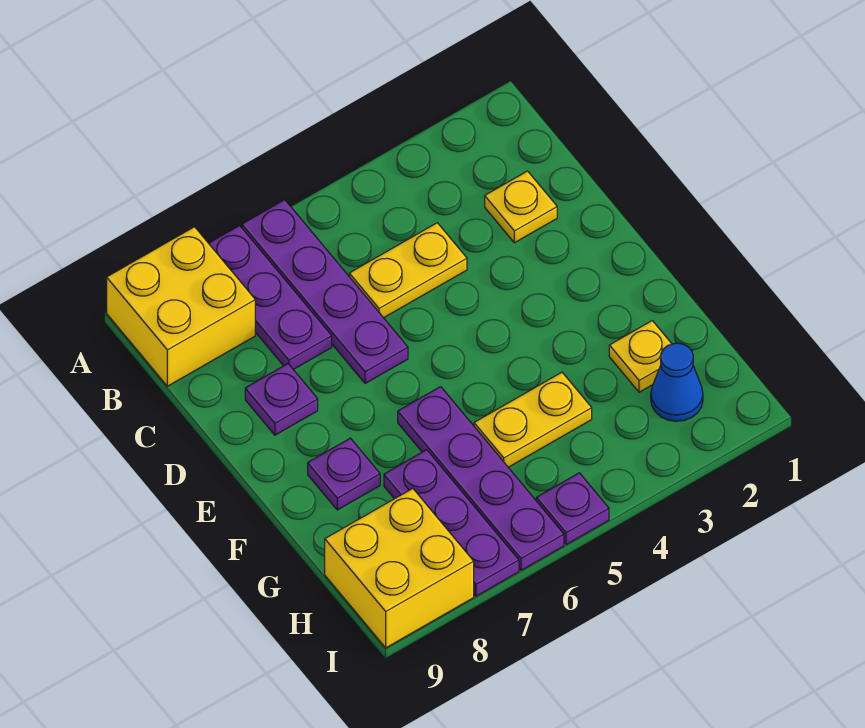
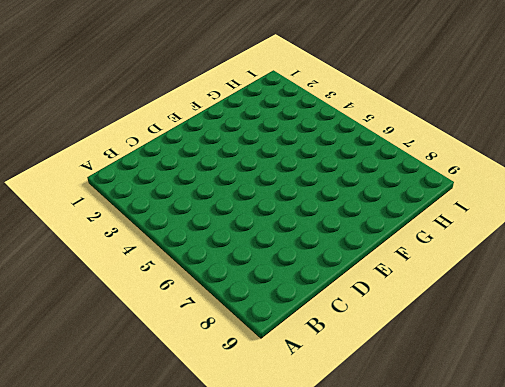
none -> purple plate A6:D6 level 1
none -> purple plate A7:C7 level 1
none -> yellow brick A8:B9 level 1

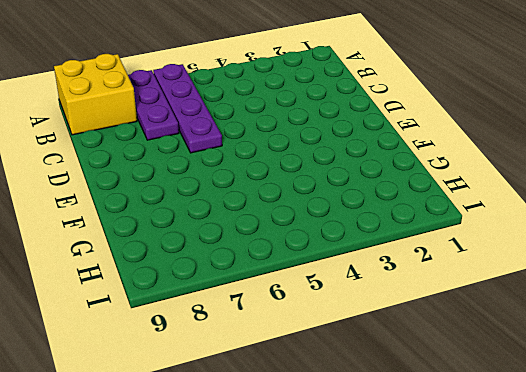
none -> yellow plate C2 level 1
none -> yellow plate C4:C5 level 1
none -> purple plate D8 level 1

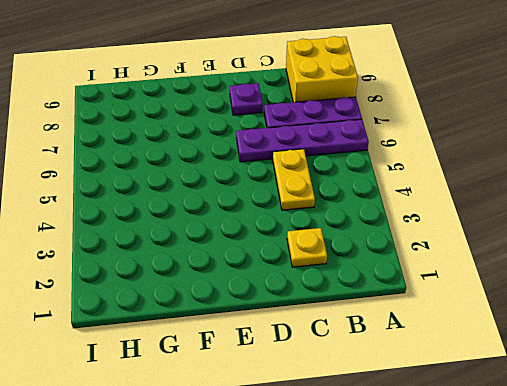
none -> purple plate F6:I6 level 1
none -> purple plate F8 level 1
none -> yellow plate G2 level 1

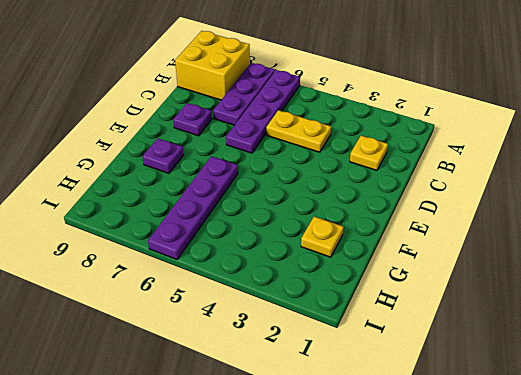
none -> yellow plate G4:G5 level 1
none -> purple plate G7:I7 level 1
none -> blue cone H2 level 1

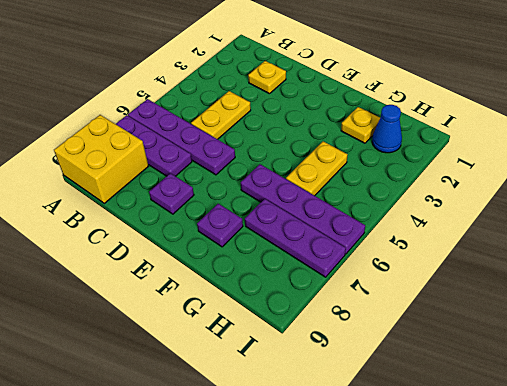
none -> yellow brick H8:I9 level 1
none -> purple plate I5 level 1

